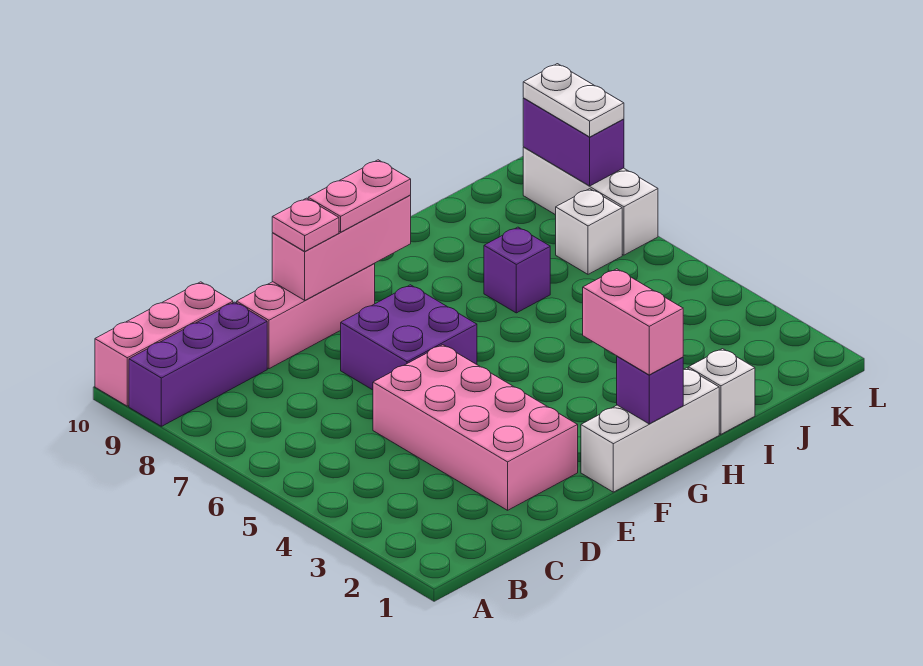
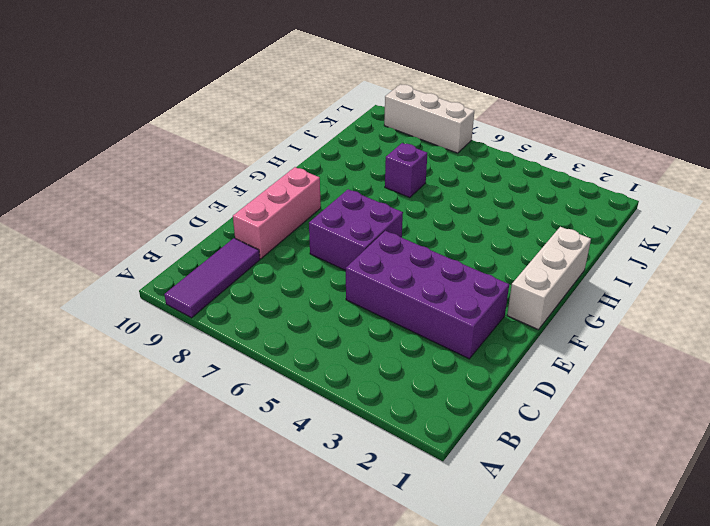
purple tile A9:C9 level 1 -> purple brick A9:C9 level 1
purple brick D2:E5 level 1 -> pink brick D2:E5 level 1
none -> pink brick A10:C10 level 1
none -> white brick I1 level 1
none -> white brick K7 level 1

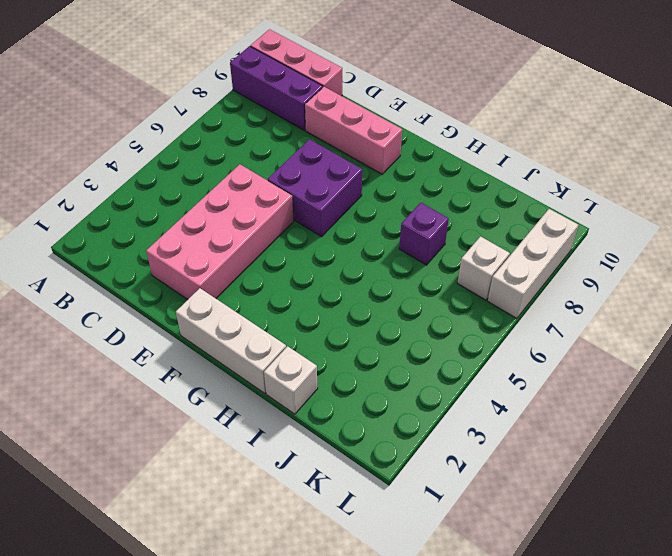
none -> pink brick E9:G9 level 2
none -> purple brick G1 level 2
none -> purple brick L8:L9 level 2

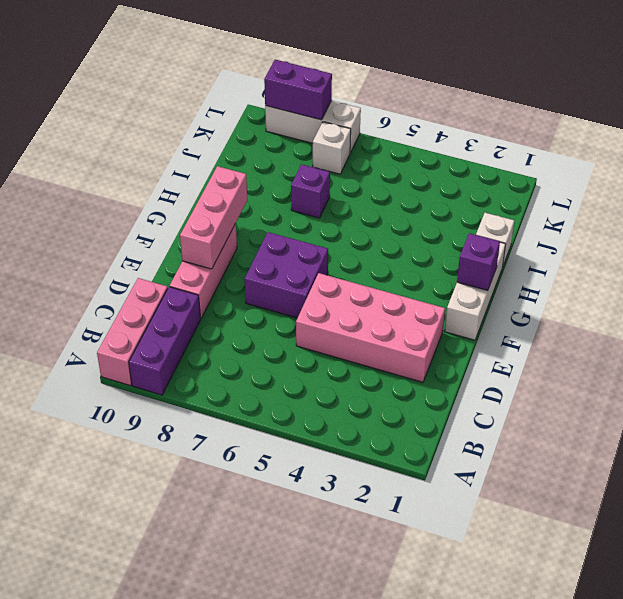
none -> pink plate E9 level 3
none -> pink plate F9:G9 level 3
none -> pink brick G1:G2 level 3

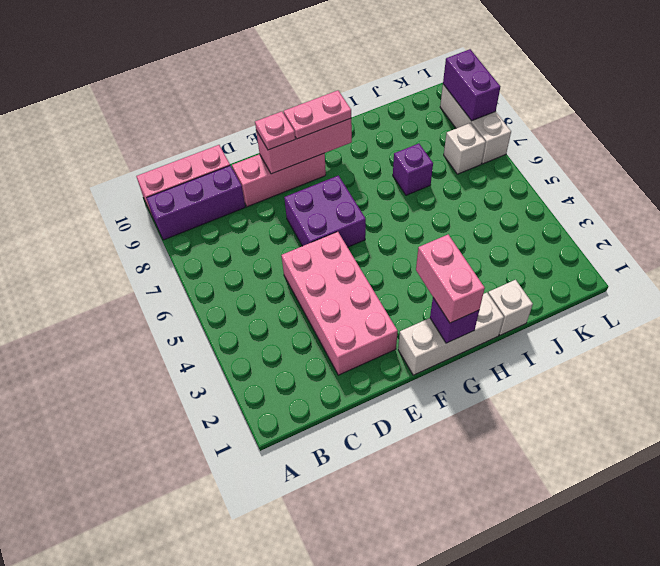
none -> white plate L8:L9 level 3

